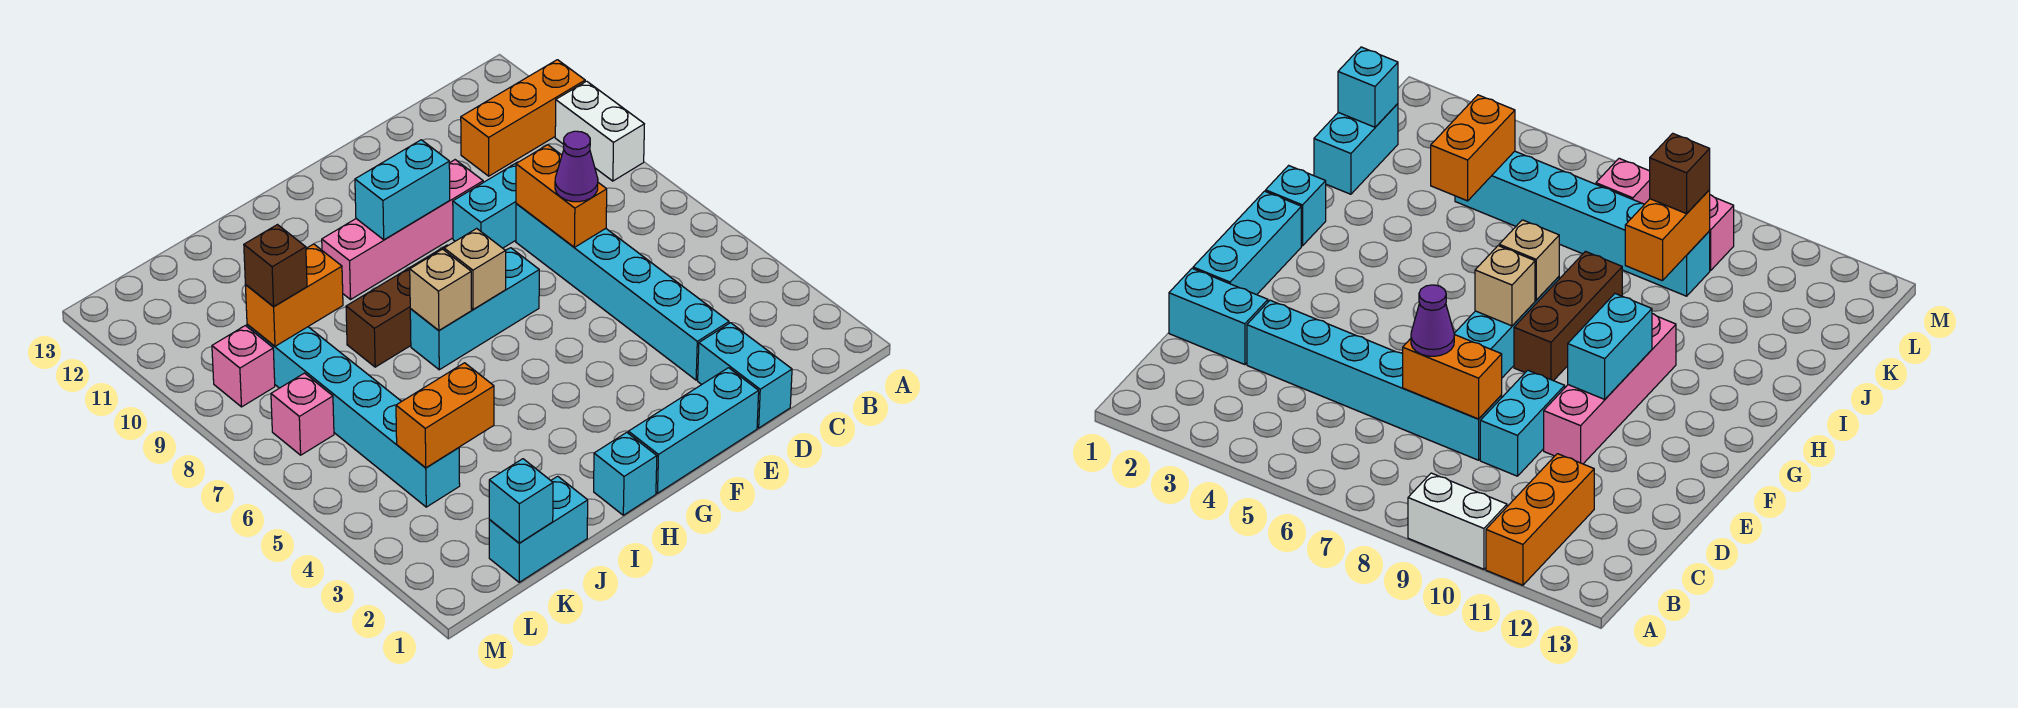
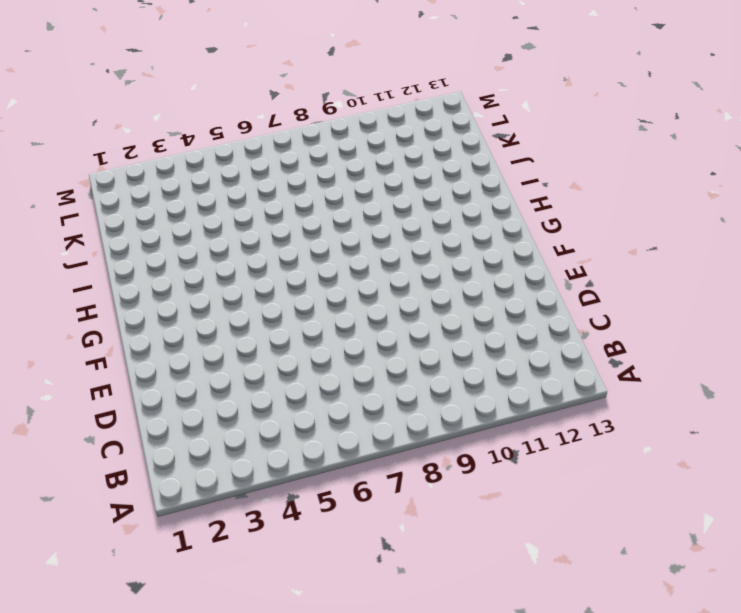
none -> white brick A9:A10 level 1
none -> orange brick A11:C11 level 1
none -> cyan brick D1:D2 level 1

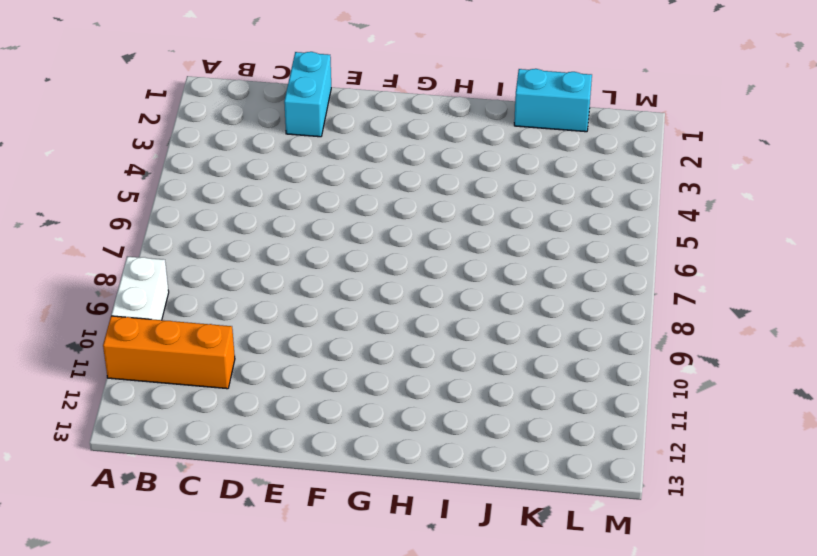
none -> cyan brick D3:D8 level 1
none -> cyan brick D9:E9 level 1
none -> cyan brick E1:G1 level 1

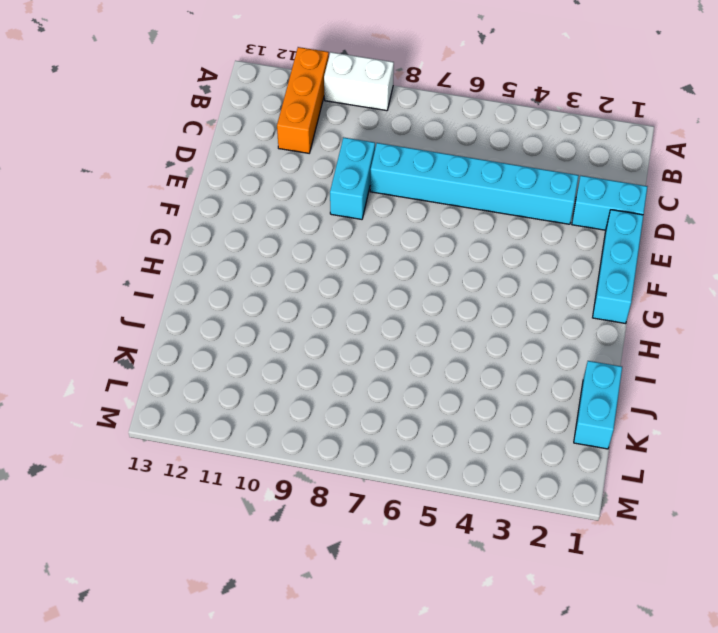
none -> pink brick E10:H10 level 1
none -> cyan brick F7:H7 level 1
none -> brown brick G8:I8 level 1

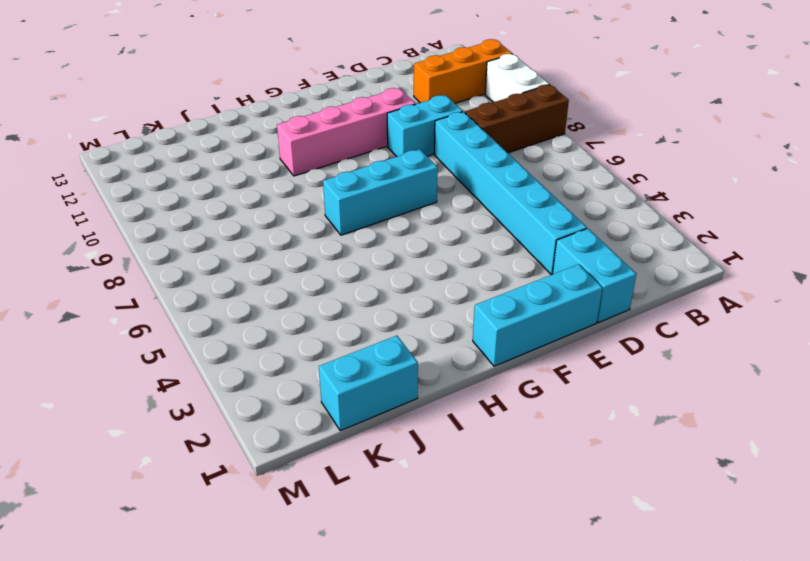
brown brick A8:C8 level 1 -> brown brick G8:I8 level 1
none -> cyan brick H1 level 1
none -> cyan brick K4:K9 level 1
none -> pink brick L7 level 1

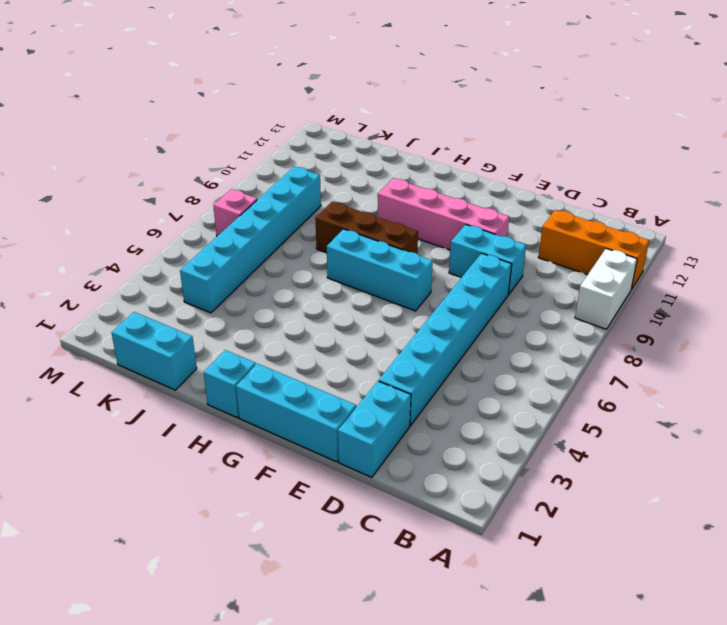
none -> pink brick L9 level 1
none -> orange brick D7:D8 level 2
none -> cyan brick F10:G10 level 2

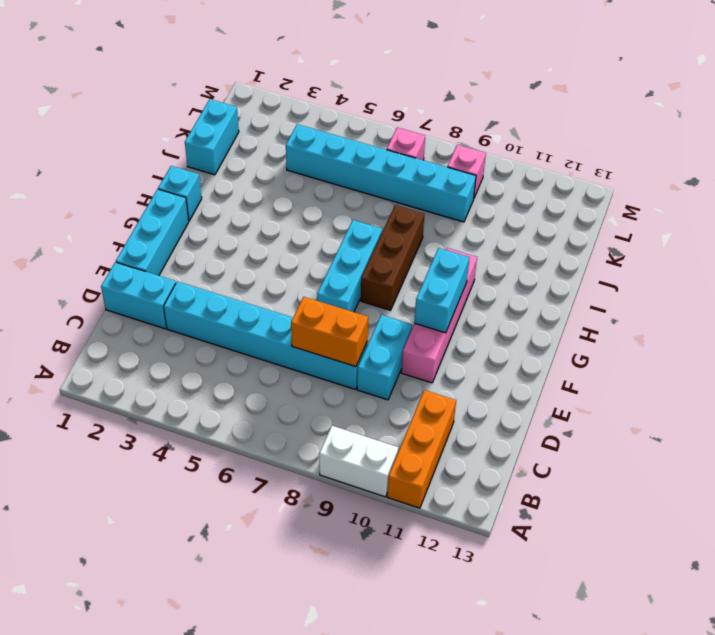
none -> tan brick G7 level 2
none -> tan brick H7 level 2
none -> orange brick J4:K4 level 2

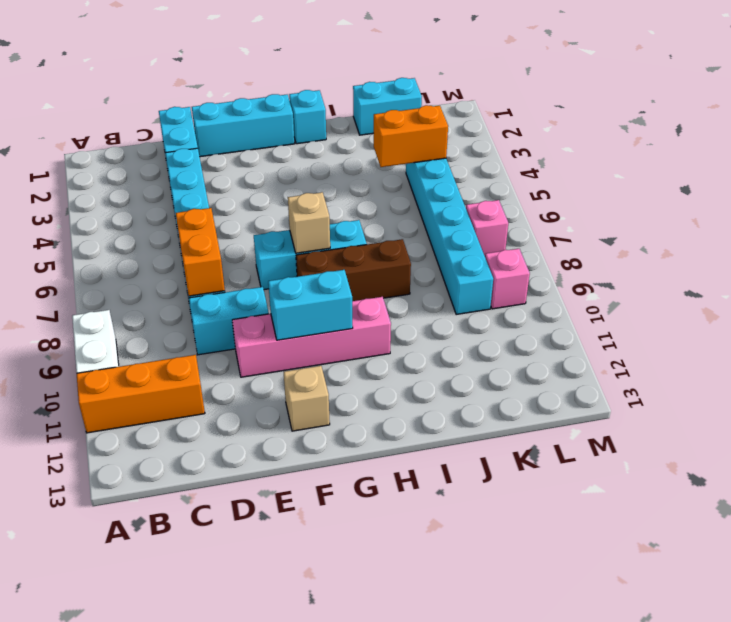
tan brick F12 level 1 -> tan brick H7 level 2
none -> orange brick J9:K9 level 2
none -> cyan brick K1 level 2
none -> purple cone D7 level 3

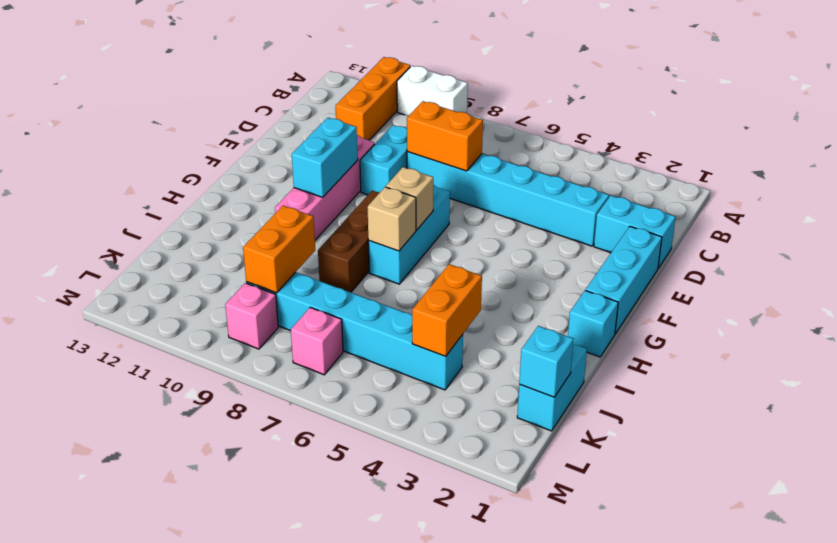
none -> purple cone D7 level 3
none -> brown brick K9 level 3

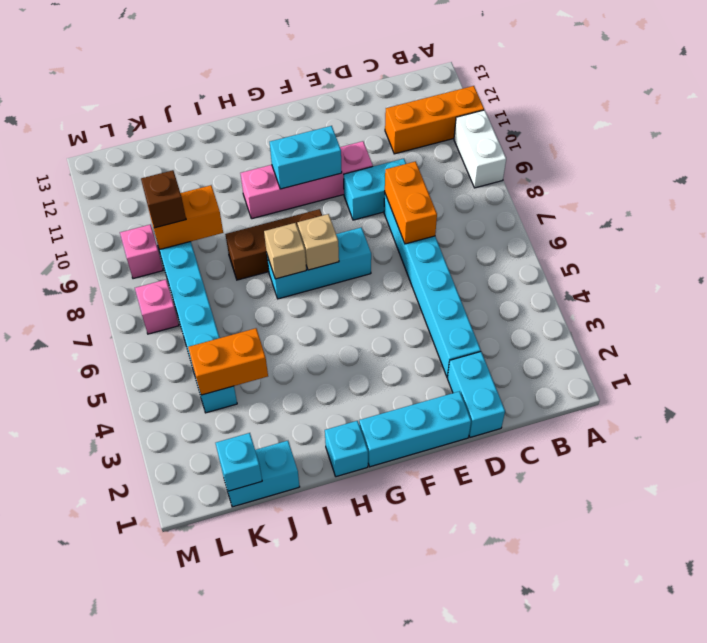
none -> purple cone D7 level 3

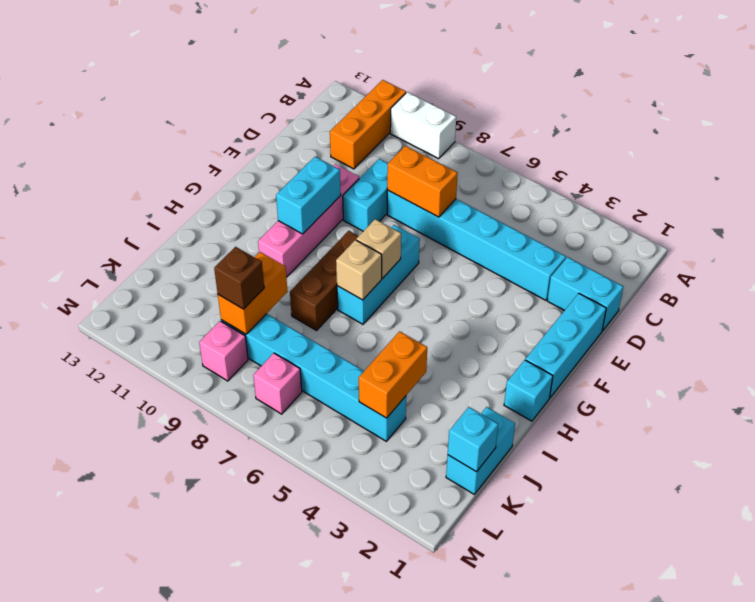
none -> purple cone D7 level 3

